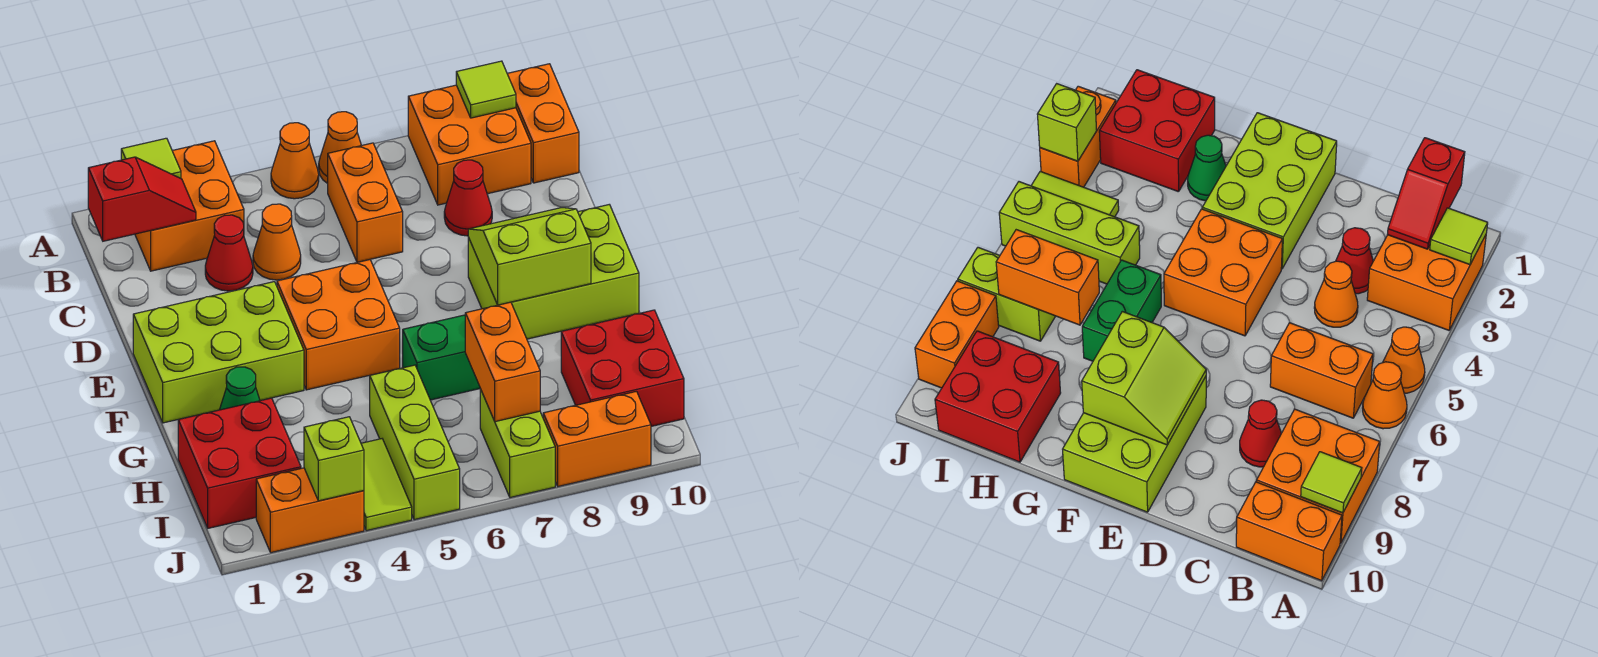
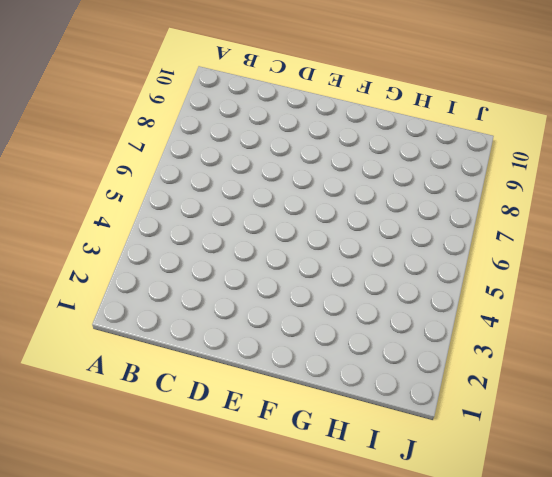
none -> orange brick A2:B3 level 1
none -> orange cone A5 level 1
none -> orange cone A6 level 1

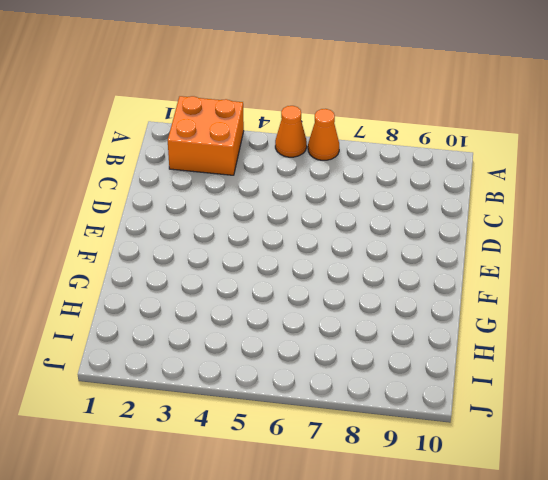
none -> orange brick A8:B9 level 1
none -> orange brick A10:B10 level 1
none -> orange brick B6:C6 level 1

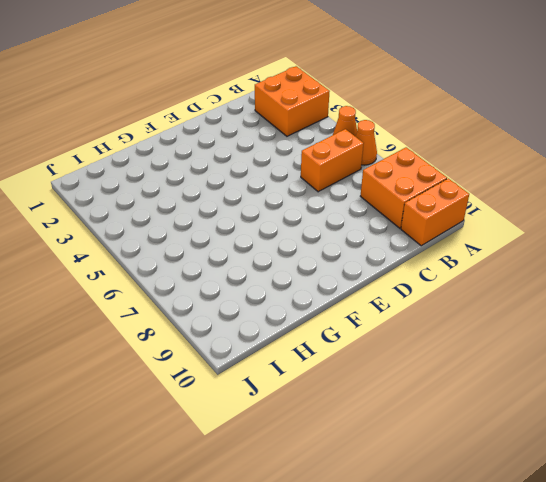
none -> red cone C3 level 1
none -> orange cone C4 level 1
none -> red cone C8 level 1

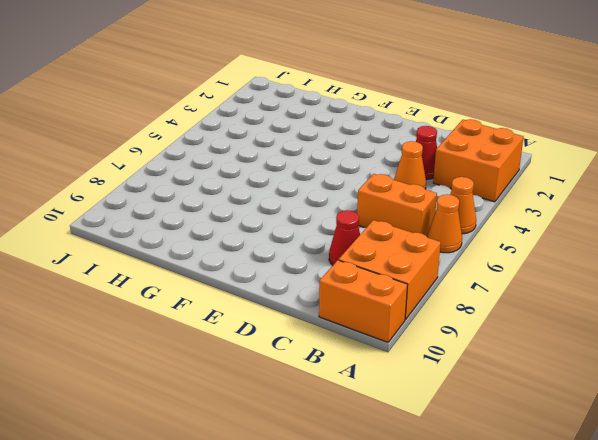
none -> lime brick E1:F3 level 1
none -> orange brick E4:F5 level 1
none -> lime brick E8:F10 level 1

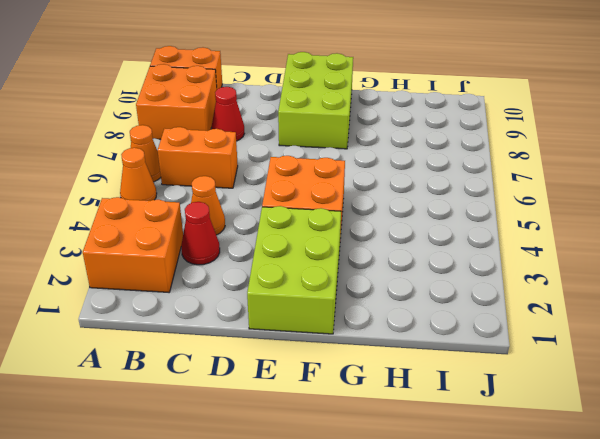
none -> green cone G2 level 1
none -> green brick G6:G7 level 1
none -> red brick H1:I2 level 1

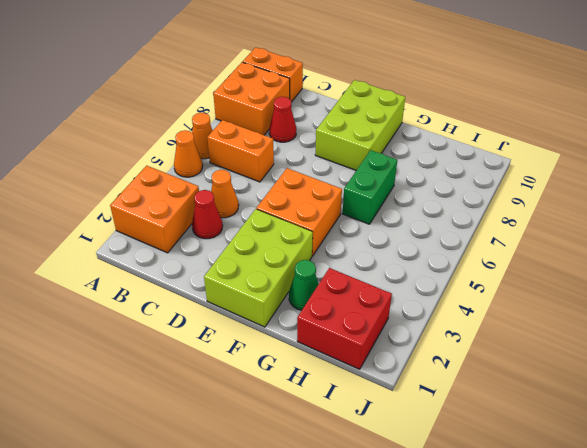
none -> lime brick H5:J5 level 1
none -> red brick H9:I10 level 1
none -> lime tile I4:J4 level 1

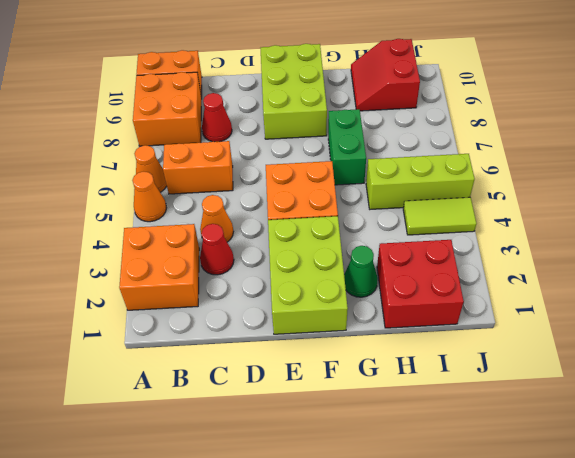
red slope H9:I10 level 1 top I -> red brick H9:I10 level 1
none -> lime brick I7:J7 level 1
none -> orange brick J2:J3 level 1
none -> orange brick J8:J9 level 1

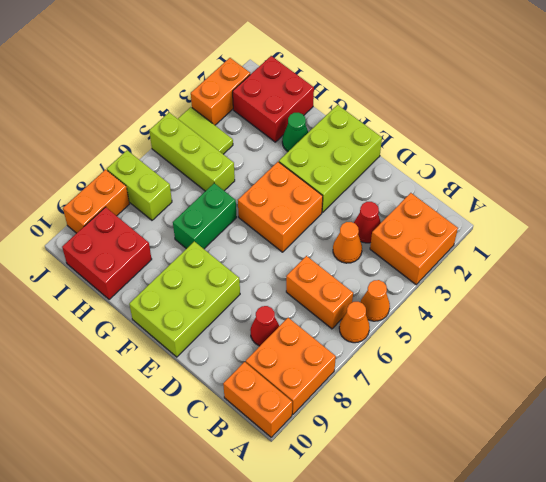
none -> lime tile A2 level 2
none -> lime tile A9 level 2
none -> red slope B1:B2 level 2 top 1

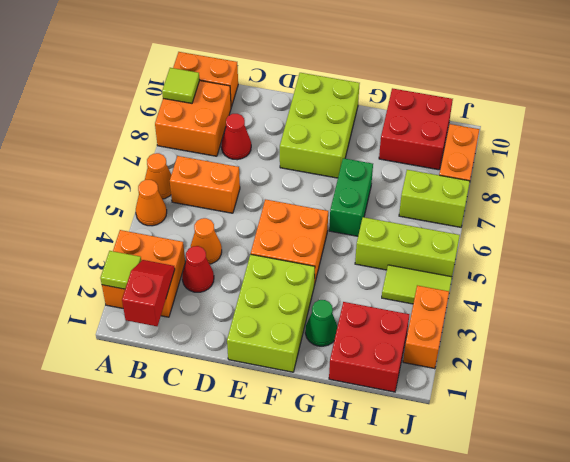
none -> lime slope E8:F9 level 2 top F
none -> orange brick H7:I7 level 2
none -> lime brick J3 level 2

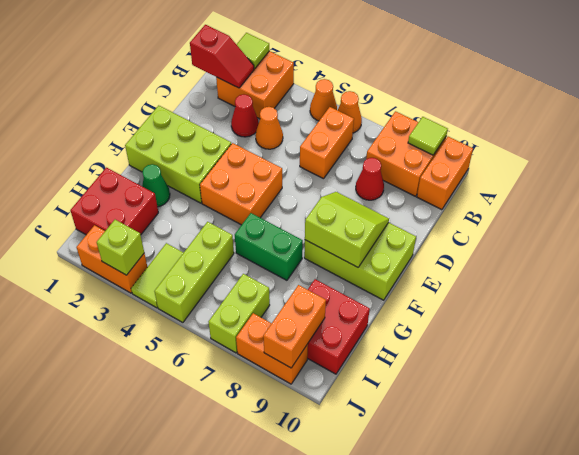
orange brick I9:J9 level 2 -> orange brick H7:I7 level 2

